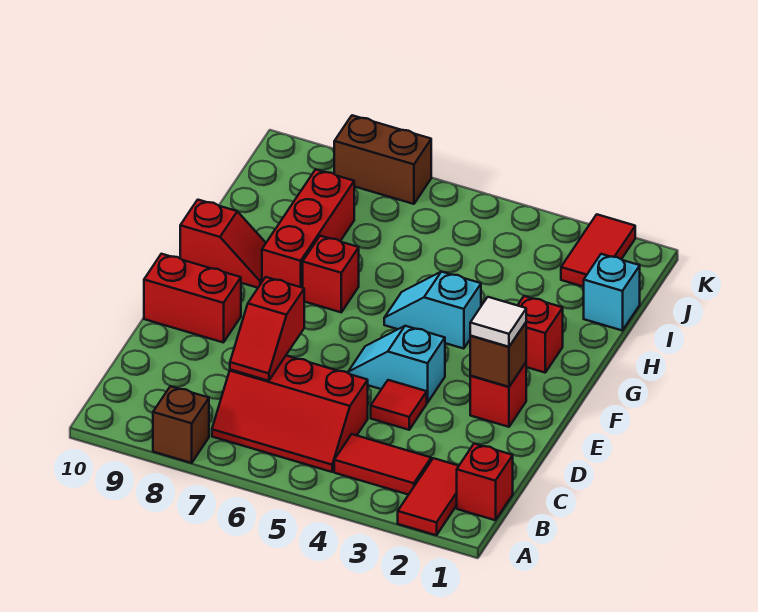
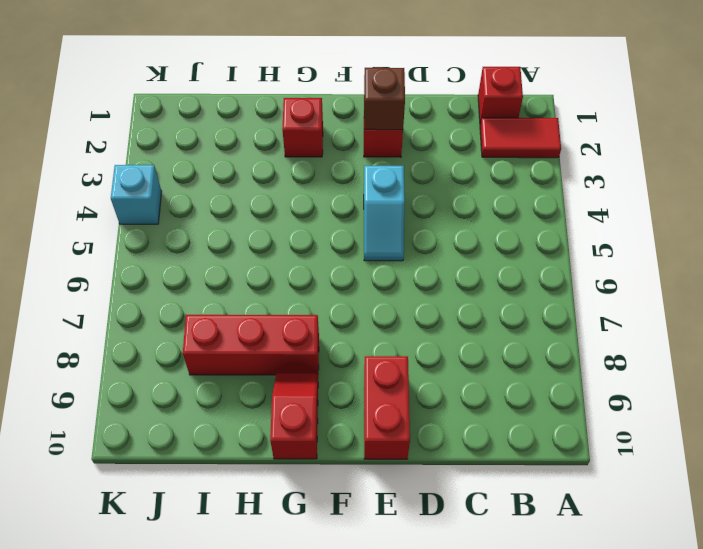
cyan brick K4 level 1 -> cyan brick I1 level 1
none -> brown brick A8 level 1
none -> red tile B3:B4 level 1
none -> red slope B5:C7 level 1 top C

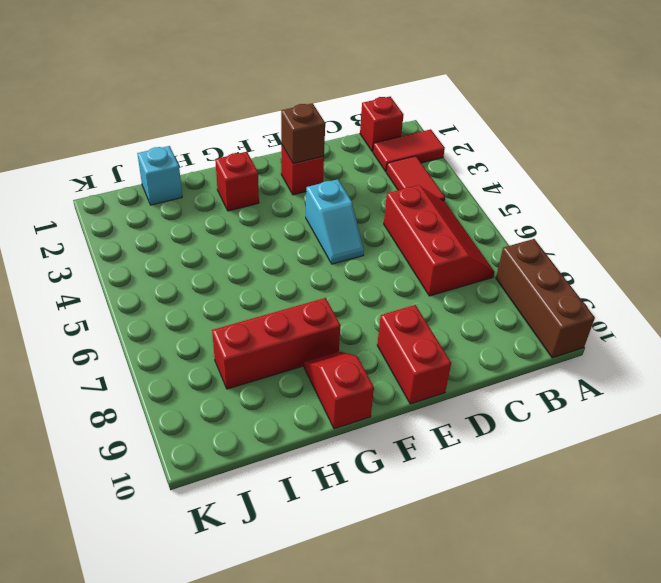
brown brick A8:A10 level 1 -> brown brick A8 level 1
none -> red tile D4 level 1
none -> cyan slope G4:G5 level 1 top 4
none -> red brick G7 level 1

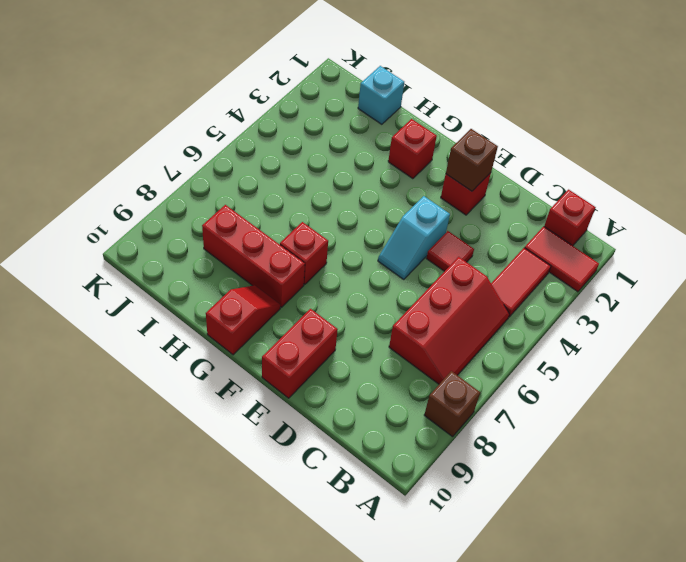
none -> cyan slope G4:G5 level 1 top 4
none -> red tile J2:K2 level 1
none -> brown brick K7:K8 level 1

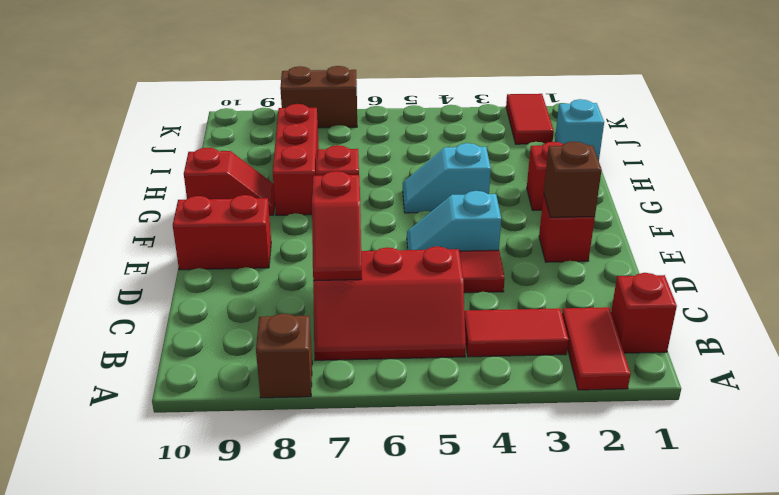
none -> white tile E2 level 3

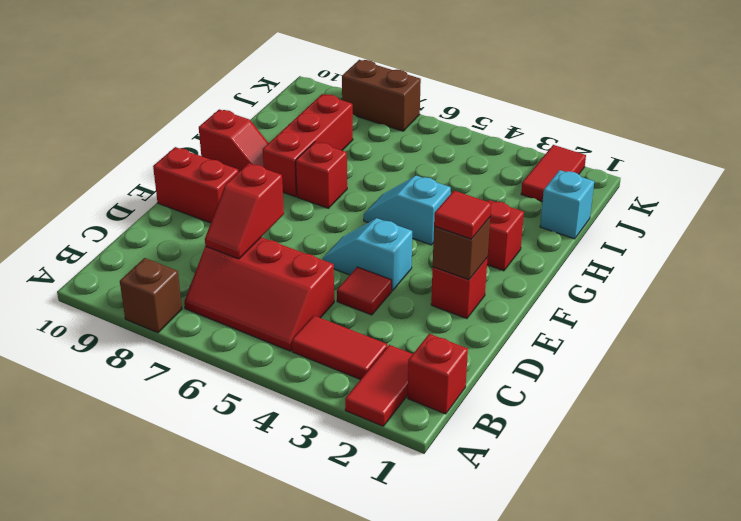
red tile E2 level 3 -> white tile E2 level 3

